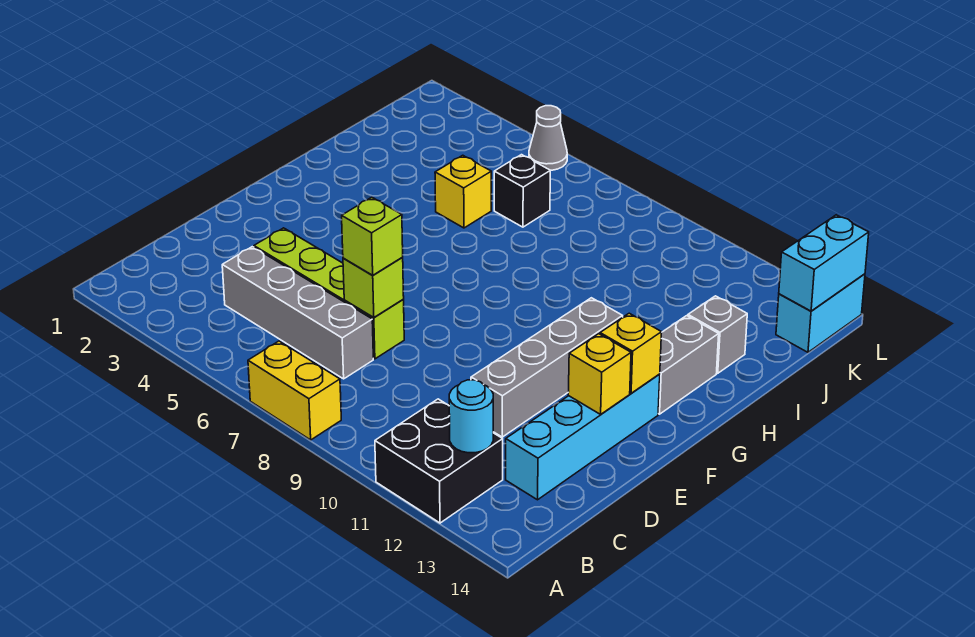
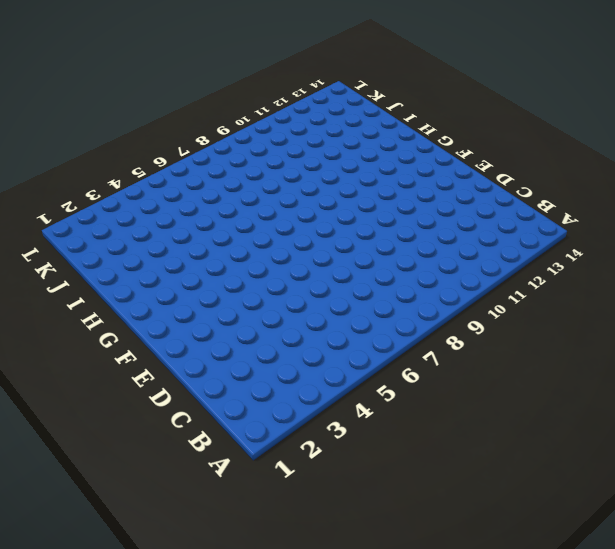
none -> yellow brick A7:A8 level 1
none -> black brick A11:B12 level 1
none -> grey brick C4:C7 level 1

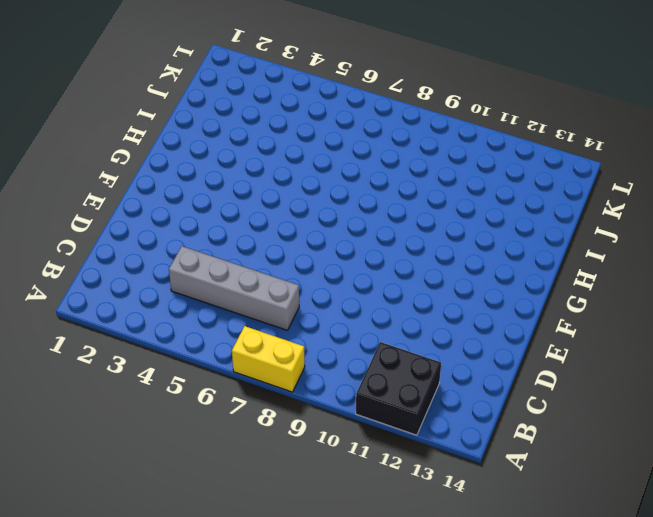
none -> cyan brick C13:F13 level 1
none -> lime brick D4:D7 level 1
none -> grey brick D11:G11 level 1

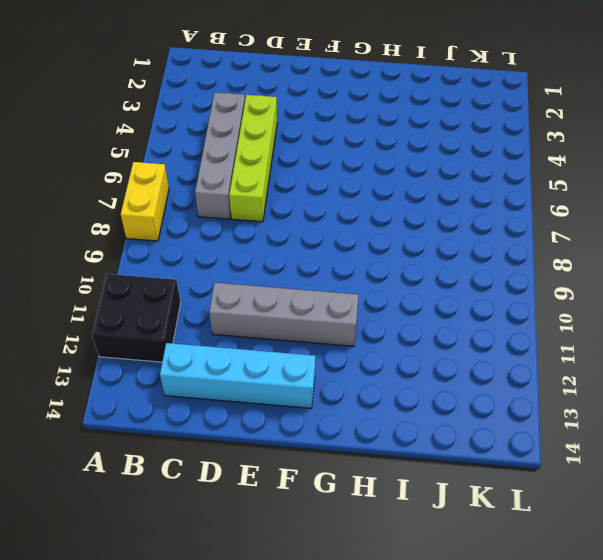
none -> grey brick G13:H13 level 1
none -> yellow brick I5 level 1
none -> grey brick I13 level 1

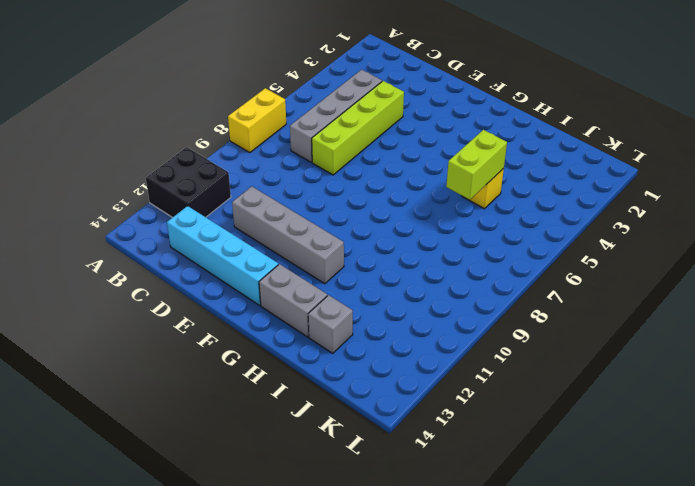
lime brick I5:I6 level 2 -> none
none -> black brick J6 level 1
none -> cyan brick K14:L14 level 1
none -> grey cone L5 level 1

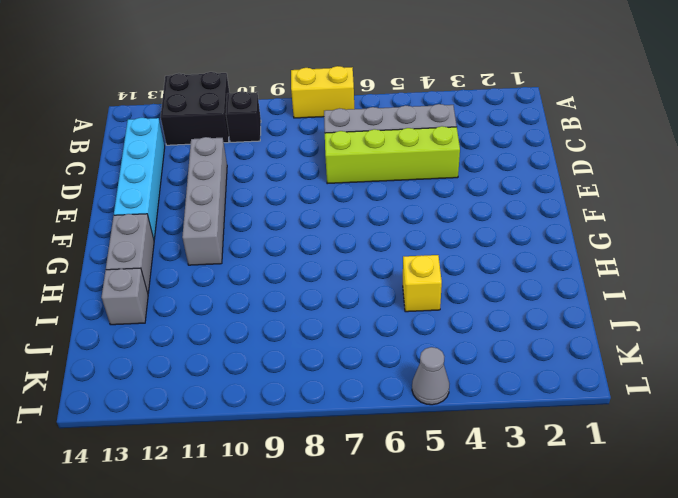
black brick B10 level 1 -> black brick J6 level 1
none -> cyan brick K14:L14 level 1
none -> cyan round brick B12 level 2
none -> lime brick D7 level 2

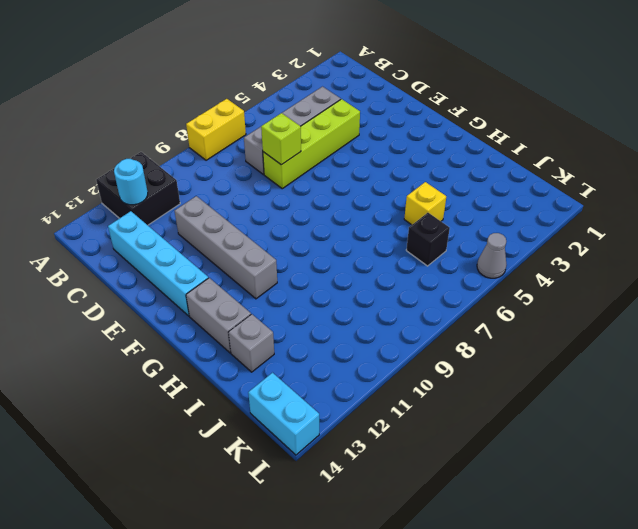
none -> yellow brick E13 level 2
none -> yellow brick F13 level 2
none -> cyan brick K14:L14 level 2

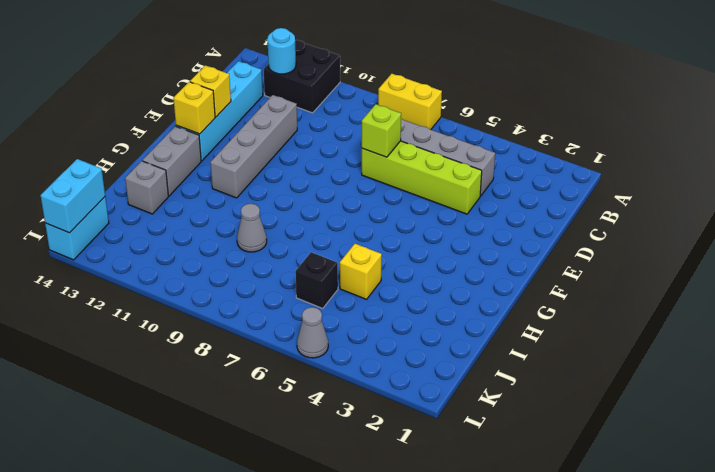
grey cone I9 level 1 -> none
none -> lime brick D7 level 3

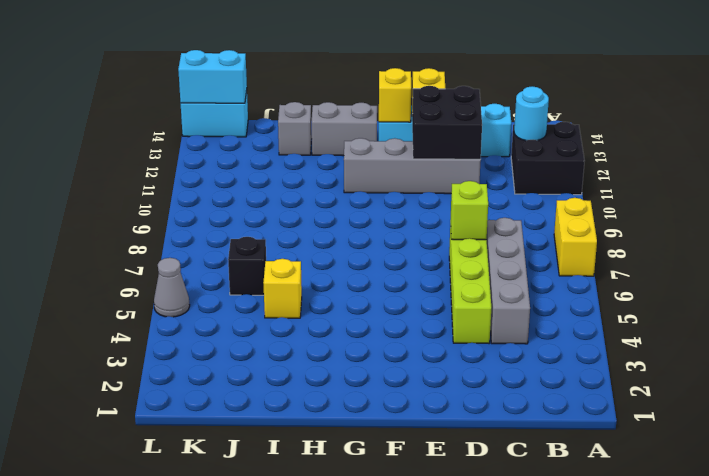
black brick D11:E12 level 2 -> none
none -> lime brick D7 level 3

